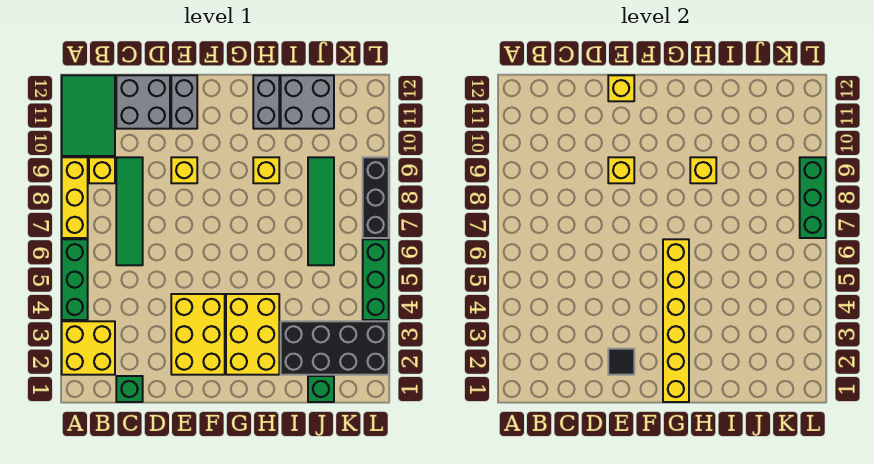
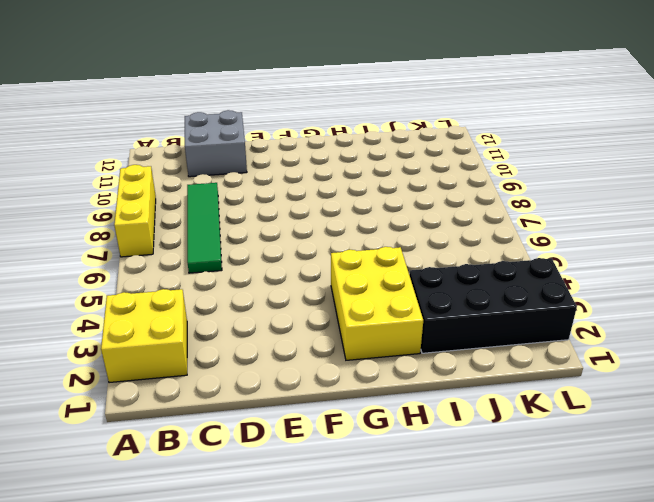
none -> green brick A4:A6 level 1
none -> green tile A10:B12 level 1
none -> yellow brick B9 level 1

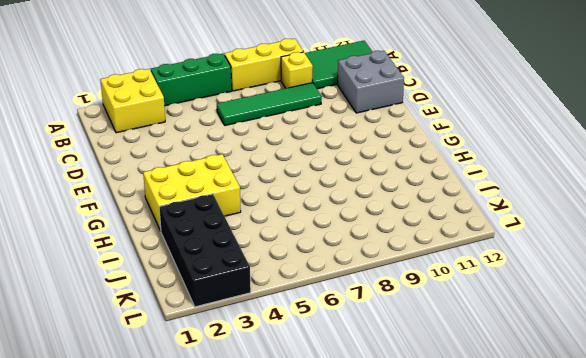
none -> green brick C1 level 1
none -> yellow brick E2:F4 level 1
none -> yellow brick E9 level 1

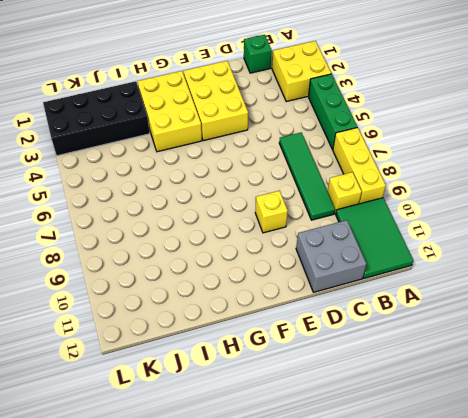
none -> grey brick E11:E12 level 1
none -> yellow brick H9 level 1
none -> grey brick H11:H12 level 1

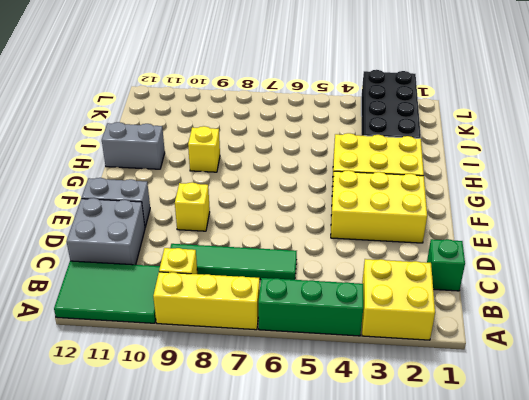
none -> grey brick I11:J12 level 1
none -> green brick J1 level 1
none -> green tile J6:J9 level 1

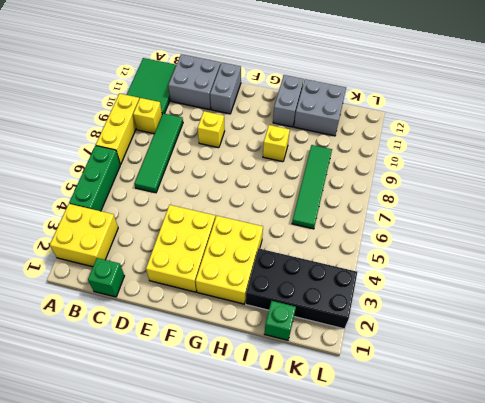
none -> green brick L4:L6 level 1
none -> black brick L7:L9 level 1
none -> black tile E2 level 2

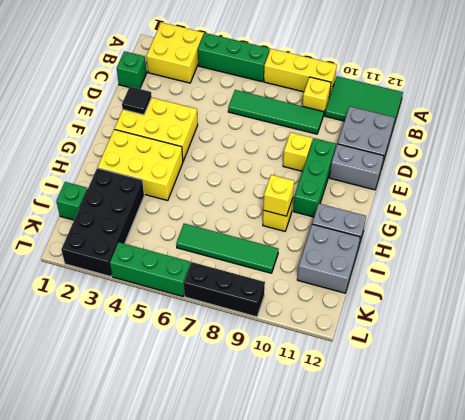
green brick E10:G10 level 1 -> green brick L7:L9 level 2
none -> yellow brick E9 level 2
none -> yellow brick E12 level 2
none -> yellow brick G1:G6 level 2

